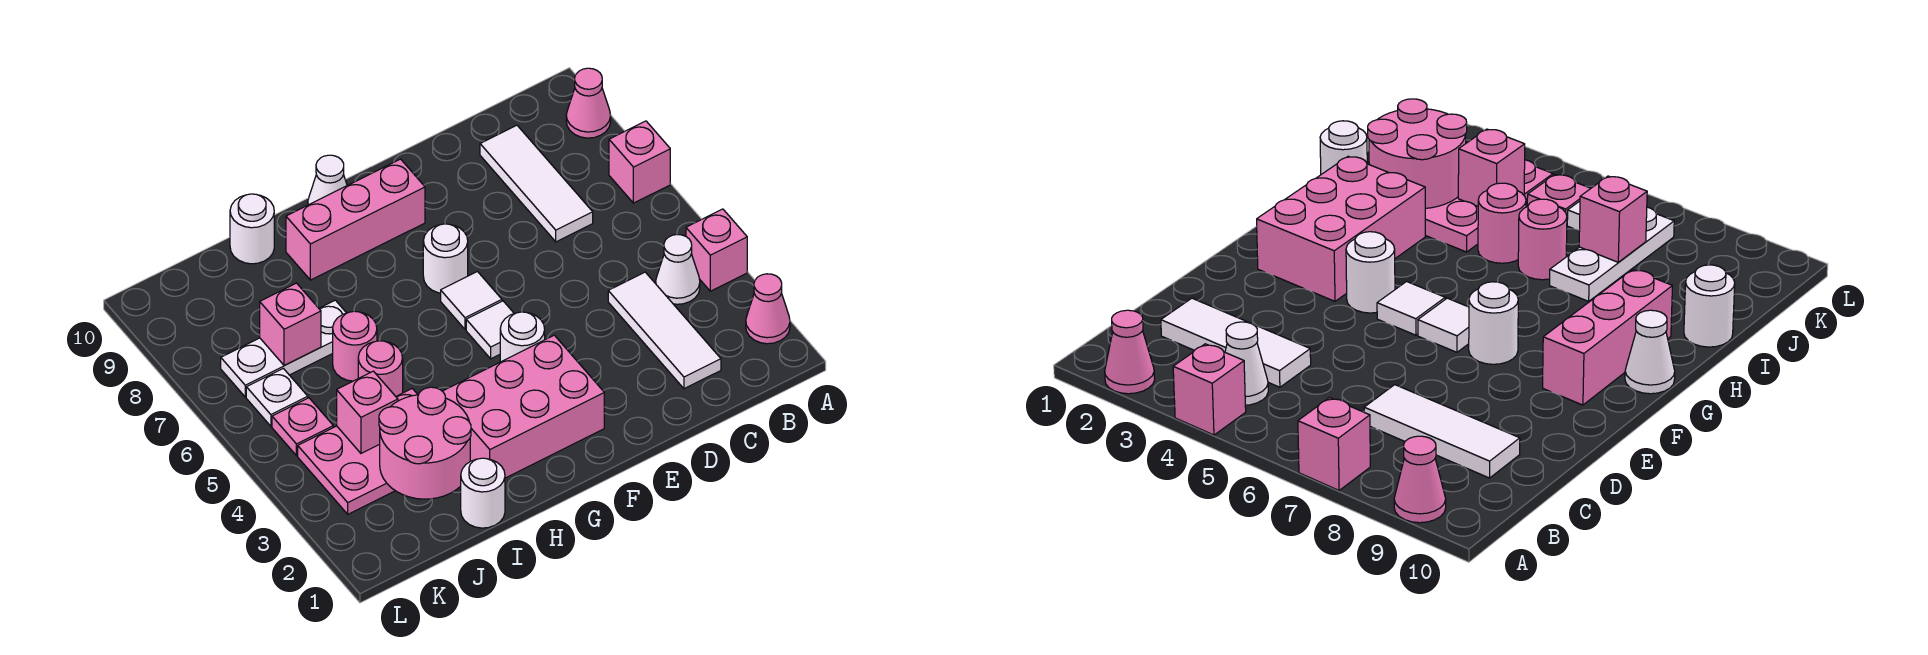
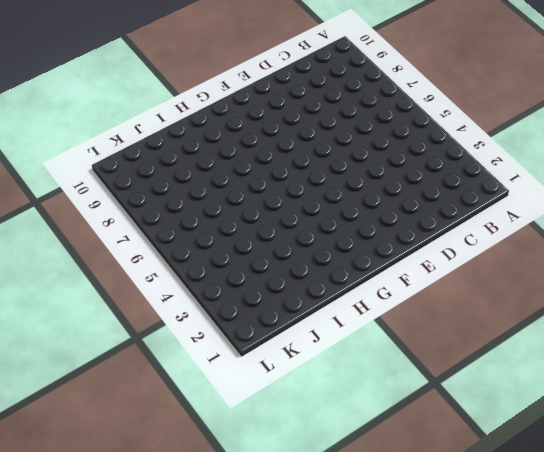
none -> pink cone A2 level 1
none -> pink brick A4 level 1
none -> pink brick A7 level 1

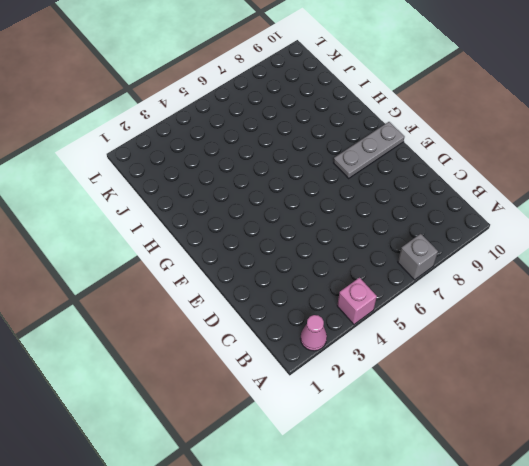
grey brick A7 level 1 -> pink brick A7 level 1
grey plate F8:F10 level 1 -> pink brick F9:H9 level 1
none -> pink cone A9 level 1
none -> white cone B4 level 1
none -> white tile C2:C4 level 1

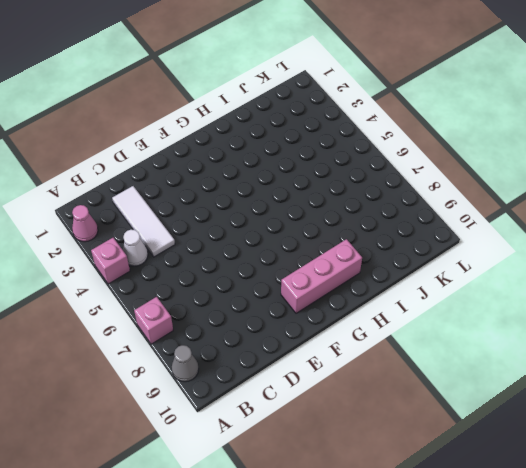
grey cone A9 level 1 -> pink cone A9 level 1
none -> white tile C7:C9 level 1
none -> pink brick F2:H3 level 1
none -> white round brick F4 level 1

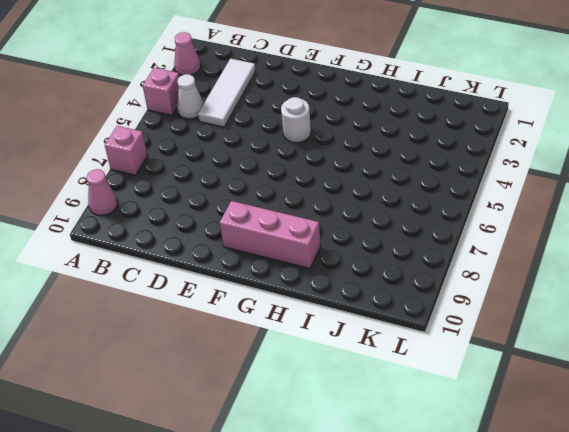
none -> white tile C7:C9 level 1
none -> pink brick F2:H3 level 1
none -> white tile F5 level 1

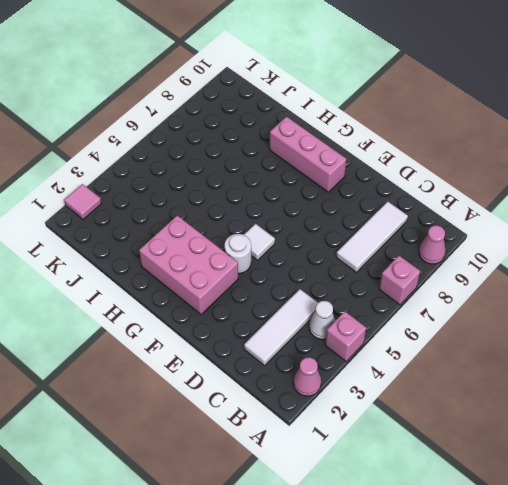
pink tile L2 level 1 -> none
none -> white tile F6 level 1
none -> white round brick F7 level 1
none -> white cone G10 level 1

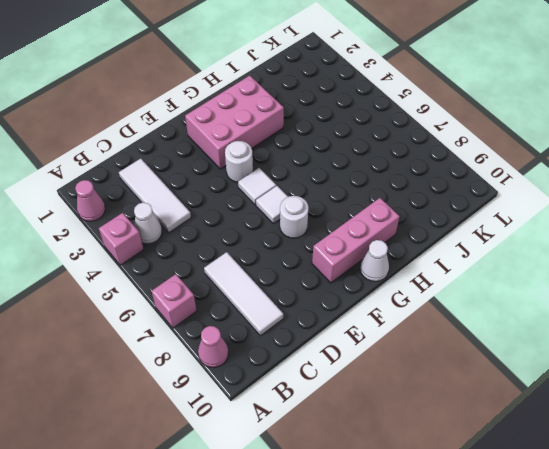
none -> white round brick I1 level 1
none -> pink plate I3:K4 level 1
none -> pink round brick I5 level 1

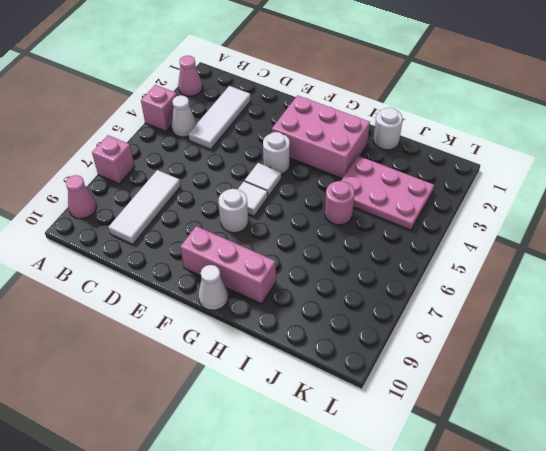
none -> pink round brick I6 level 1
none -> white plate I7:K7 level 1
none -> white round brick I10 level 1

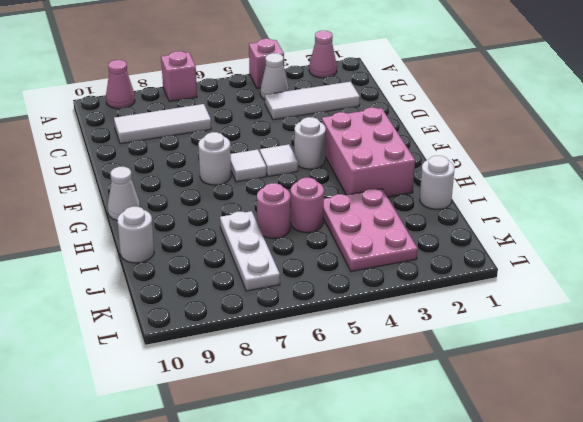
none -> pink brick F9:H9 level 1
none -> pink plate K5 level 1
none -> white plate K6 level 1

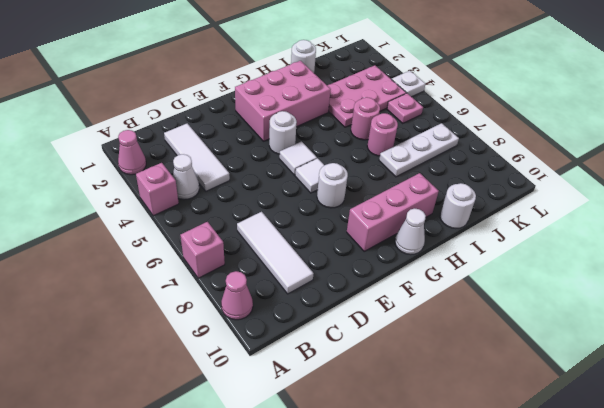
white plate L4 level 1 -> white plate K6 level 1
none -> pink round brick I2:J3 level 2
none -> pink brick J4 level 2
none -> pink brick J7 level 2

